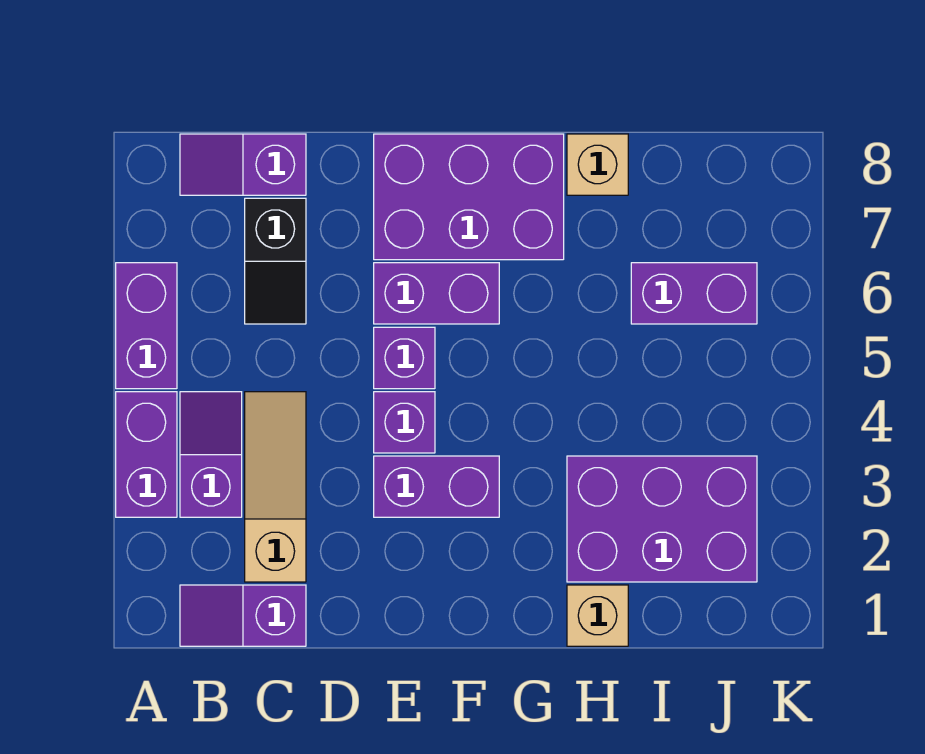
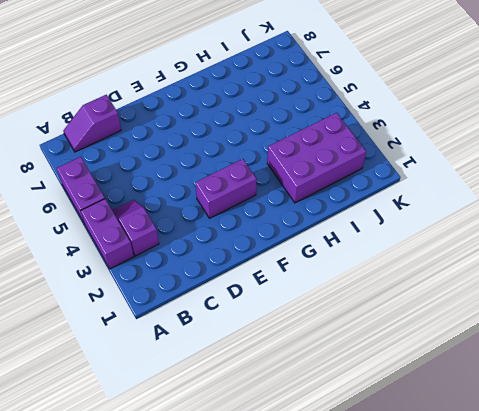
none -> purple slope B1:C1 level 1 top C
none -> tan slope C2:C4 level 1 top 2
none -> black slope C6:C7 level 1 top 7

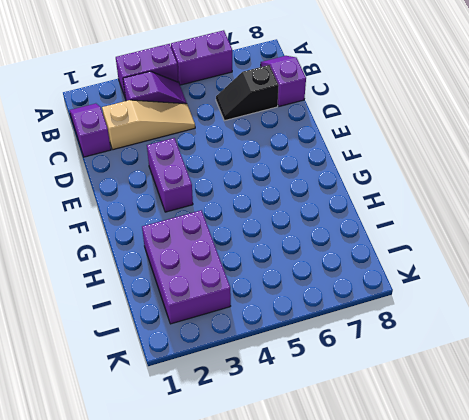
none -> purple brick E4 level 1
none -> purple brick E5 level 1
none -> purple brick E6:F6 level 1

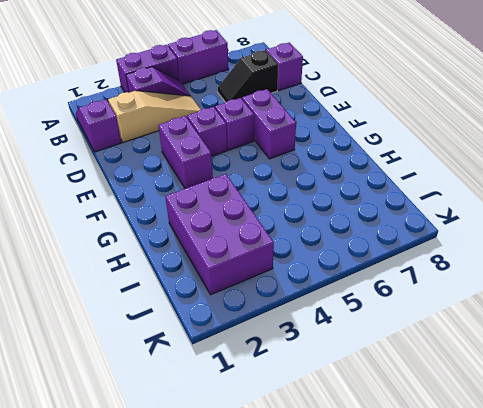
none -> purple brick E7:G8 level 1
none -> tan brick H1 level 1
none -> tan brick H8 level 1

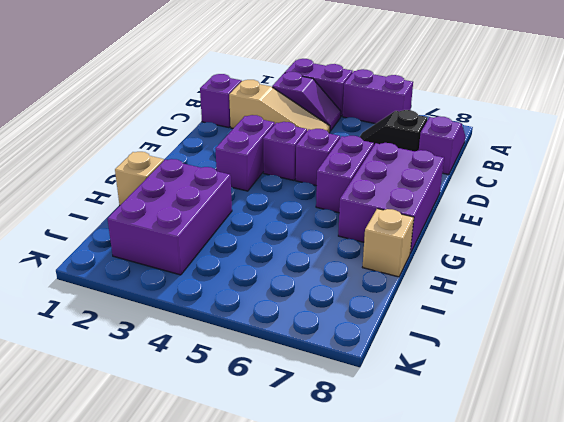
none -> purple brick I6:J6 level 1

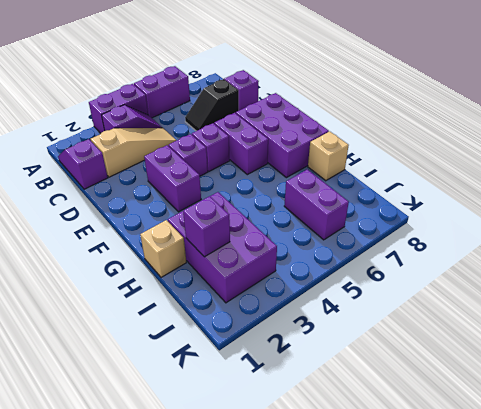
purple brick I2 level 2 -> none

